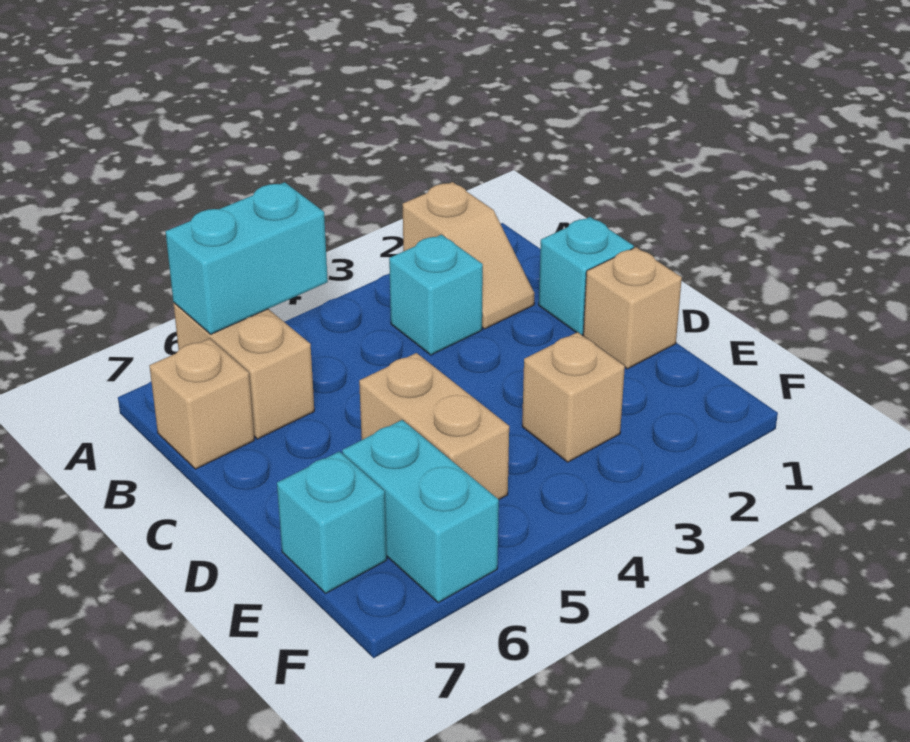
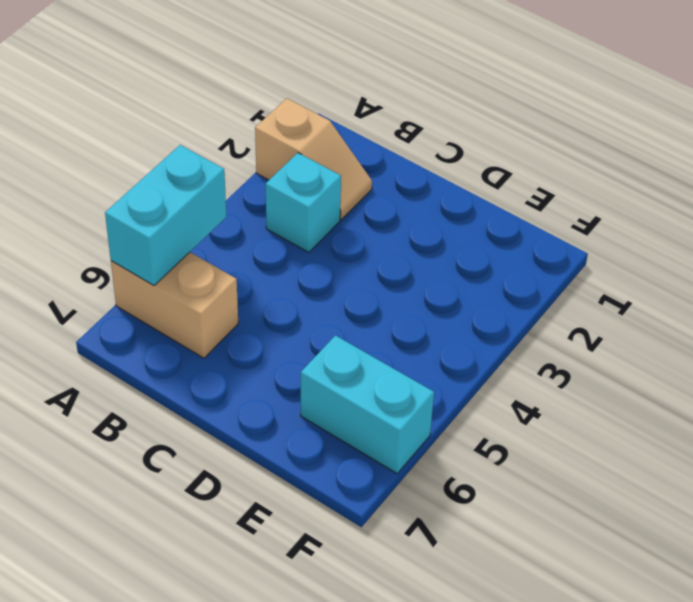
none -> tan brick B7 level 1
none -> cyan brick C1 level 1

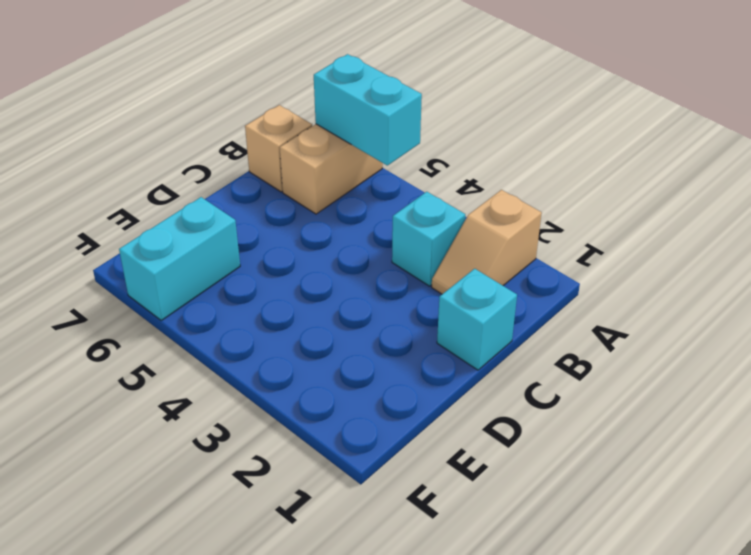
none -> tan brick D1 level 1
none -> tan brick D5:E5 level 1

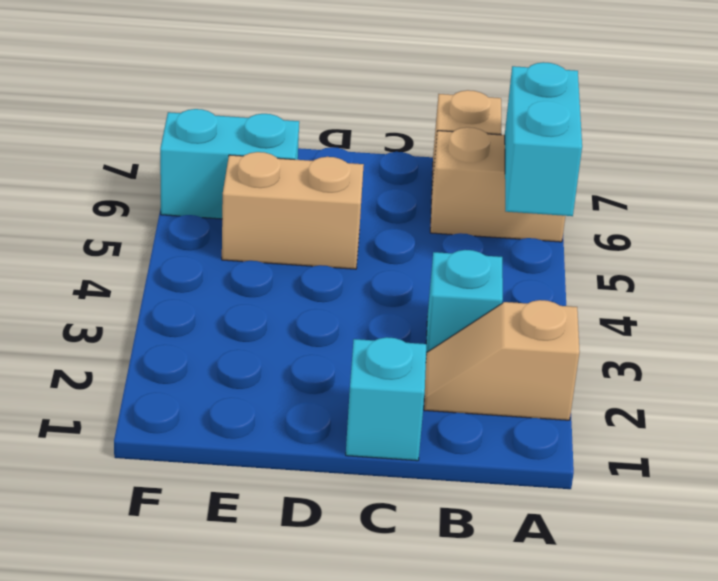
none -> tan brick D1 level 1
none -> tan brick E3 level 1

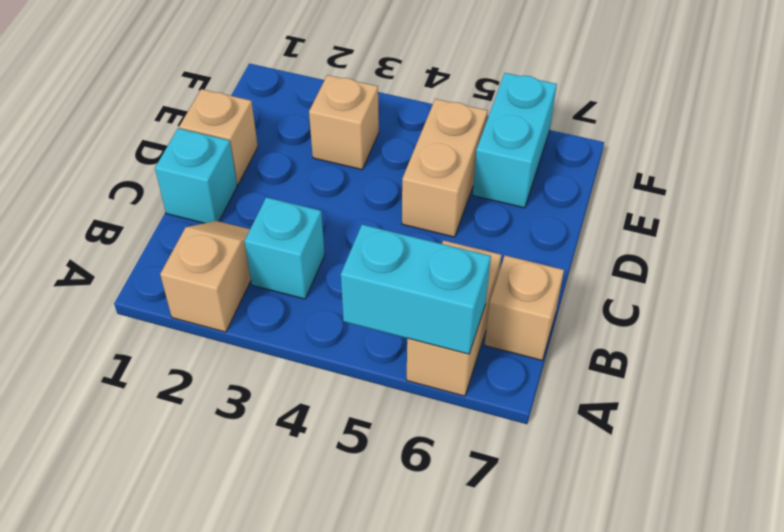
none -> cyan brick E7 level 1

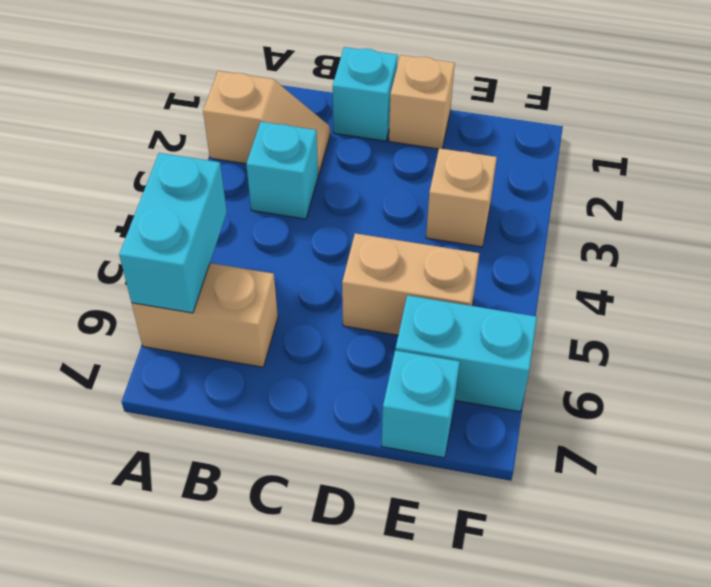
none -> tan brick B7 level 1

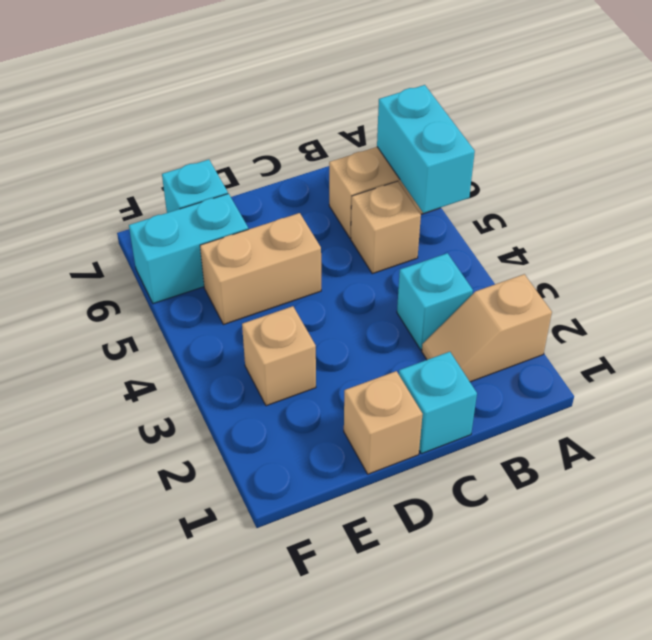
tan brick B5 level 1 -> tan brick B7 level 1

